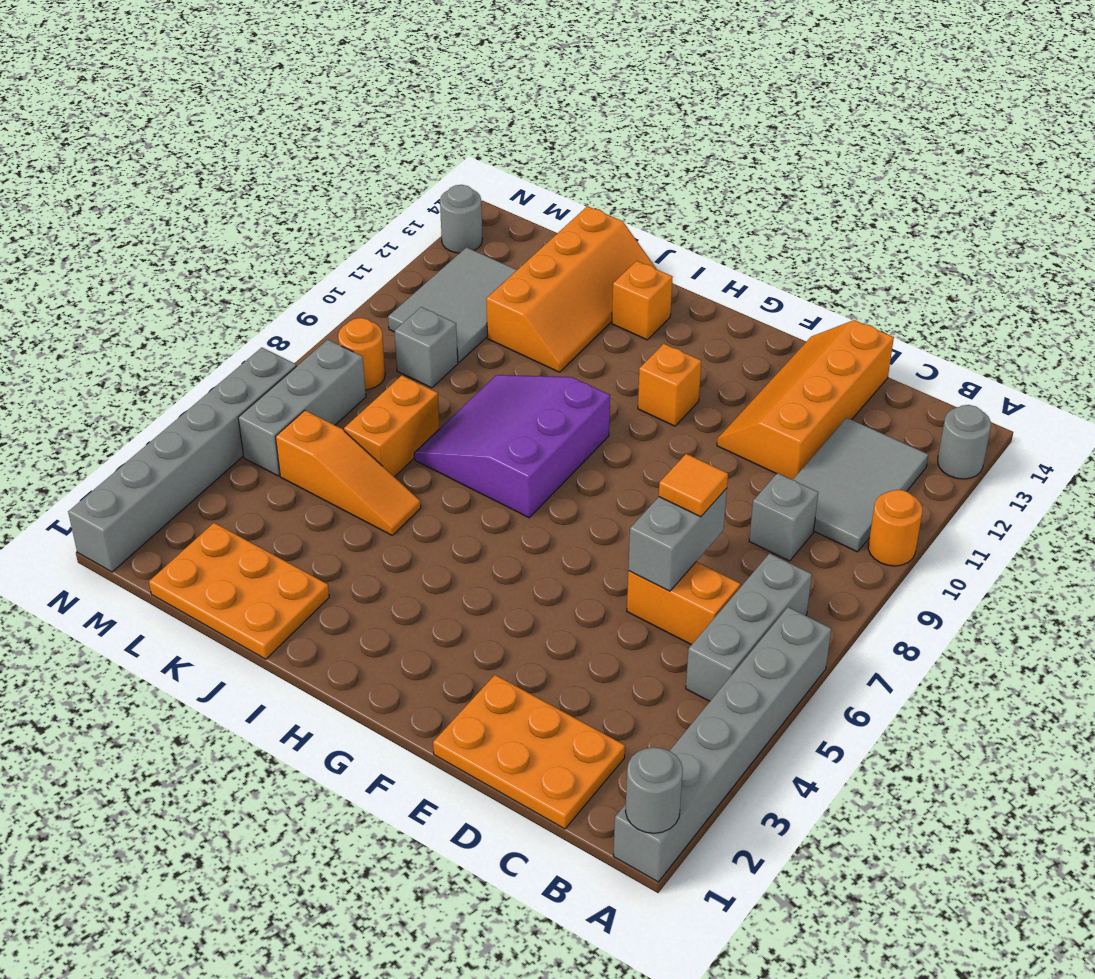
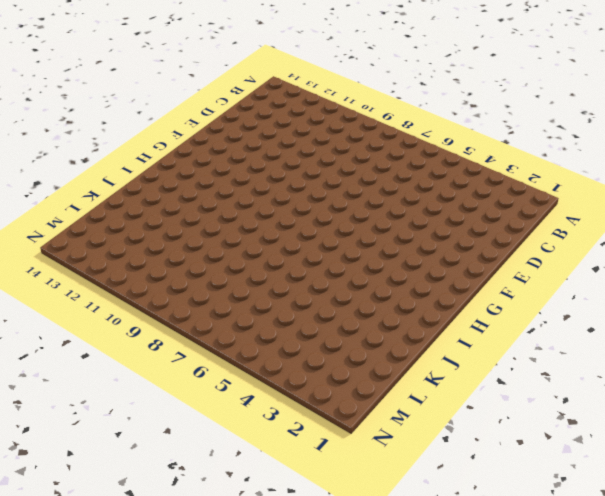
none -> grey brick A1:A6 level 1
none -> orange round brick A10 level 1
none -> grey round brick A13 level 1

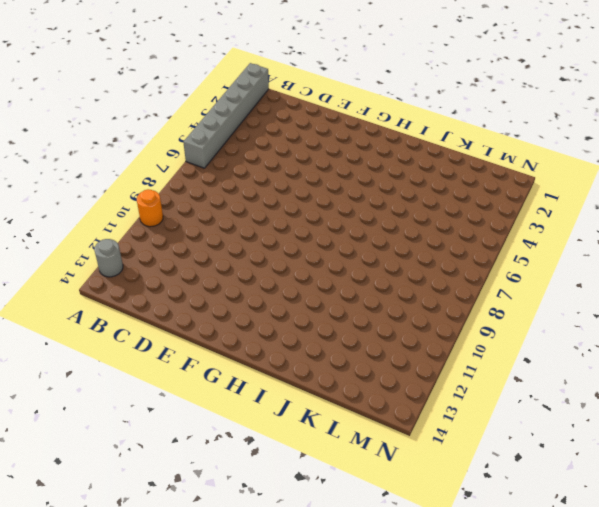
none -> grey brick B5:B7 level 1
none -> grey tile B10:C12 level 1
none -> orange plate C1:E2 level 1

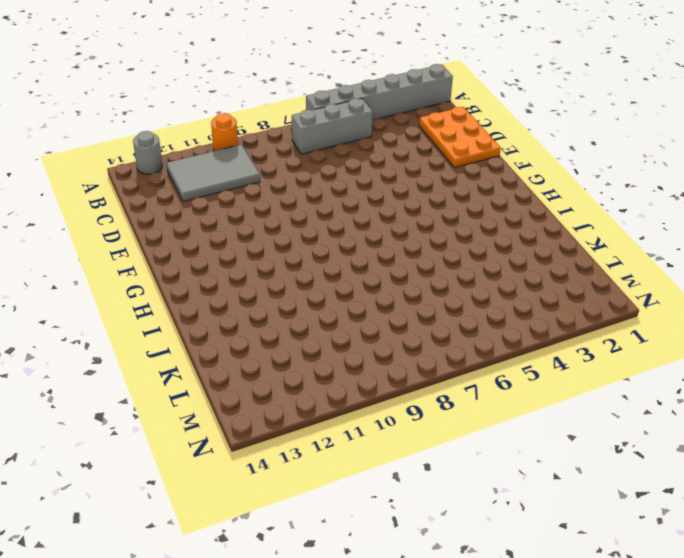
none -> orange brick C6:D6 level 1
none -> grey brick C9 level 1
none -> orange slope D11:E14 level 1 top D

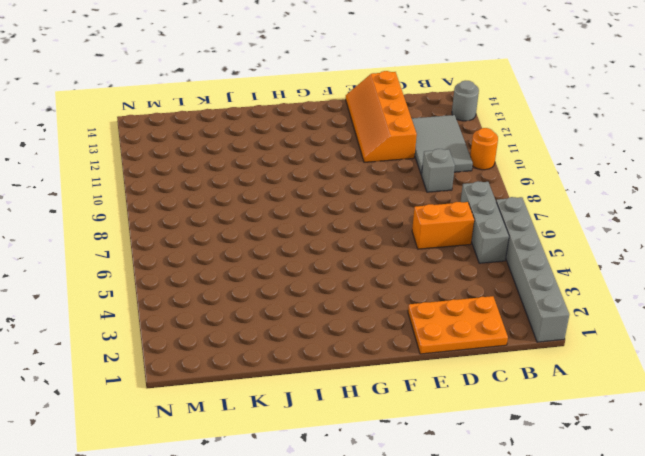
none -> orange brick G11 level 1
none -> purple slope H7:J9 level 1 top H
none -> orange brick I13 level 1

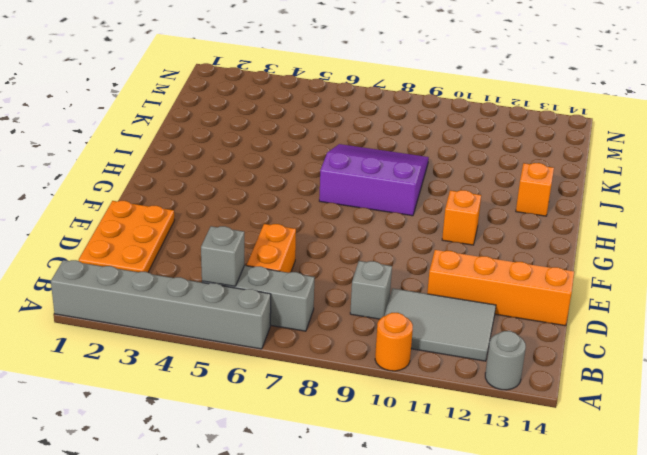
grey brick B5 level 2 -> grey brick L9 level 1
none -> orange plate J1:L2 level 1
none -> orange slope J5:L5 level 1 top L
none -> orange slope J11:K14 level 1 top K

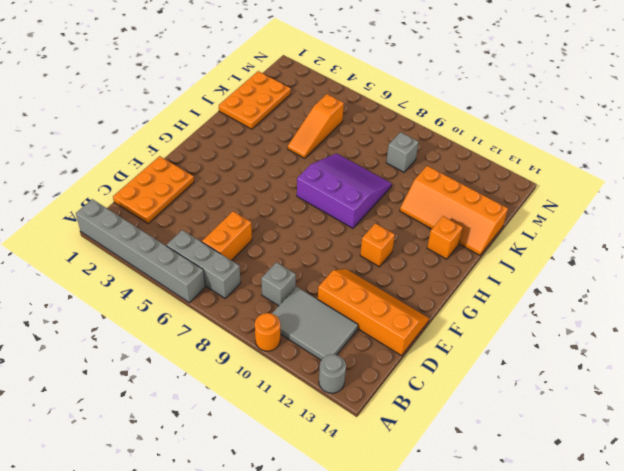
none -> orange brick K6:K7 level 1
none -> grey tile L10:M12 level 1
none -> grey brick M5:M7 level 1

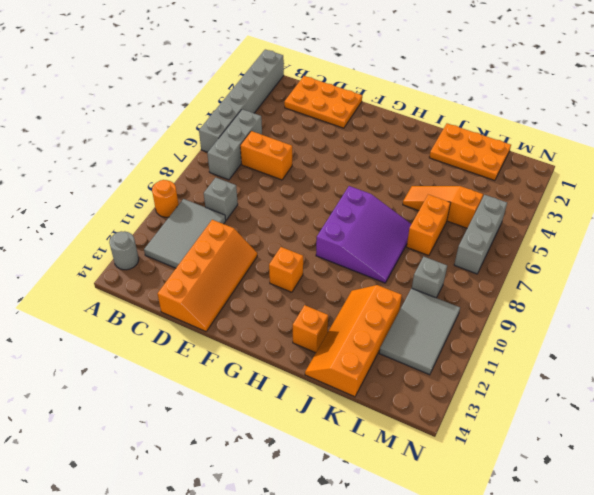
none -> orange round brick M8 level 1
none -> grey brick N1:N6 level 1
none -> grey round brick N13 level 1

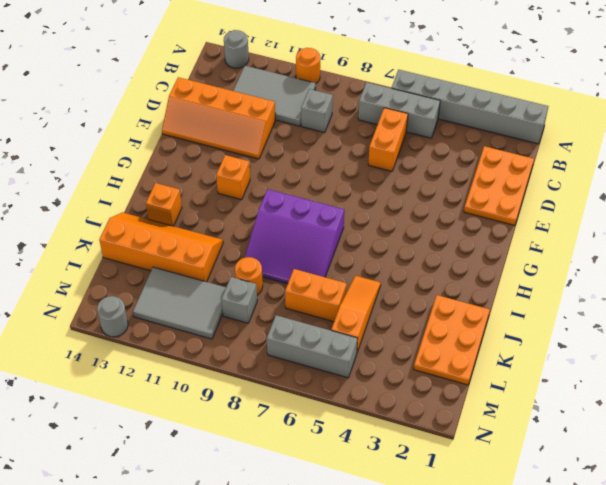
orange round brick K9 level 1 -> orange round brick M8 level 1
none -> grey brick N1:N6 level 1
none -> grey round brick A1 level 2
none -> grey brick D6:D7 level 2

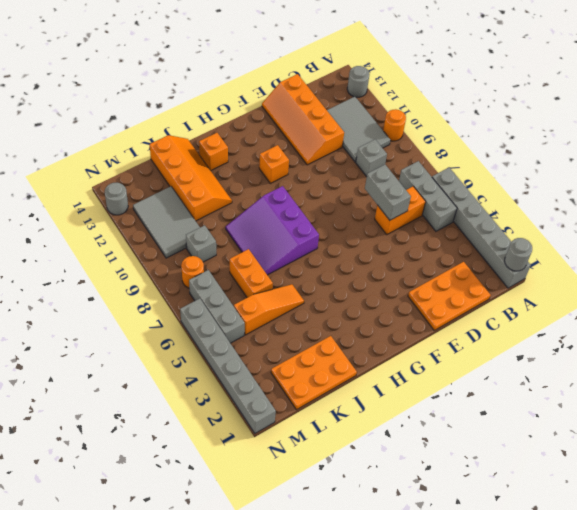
none -> orange tile D7 level 3

